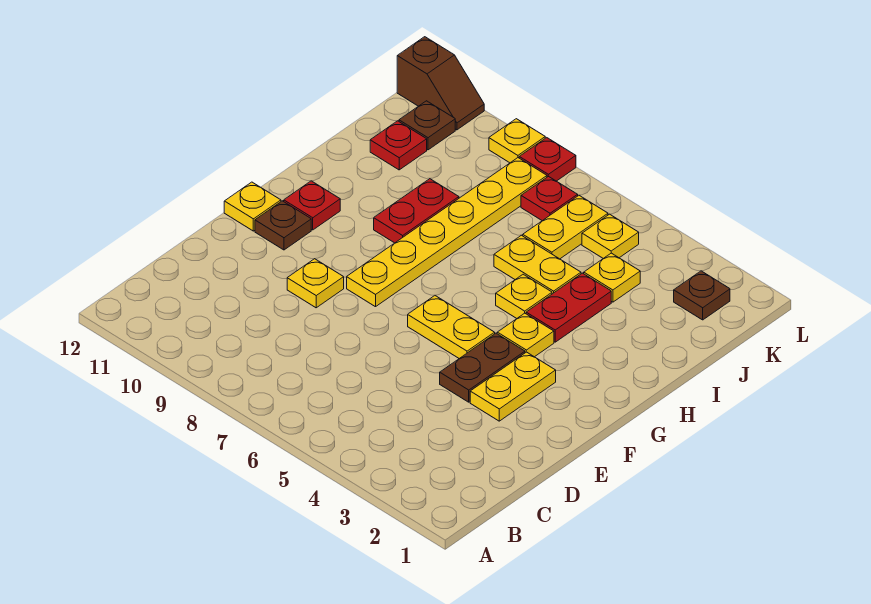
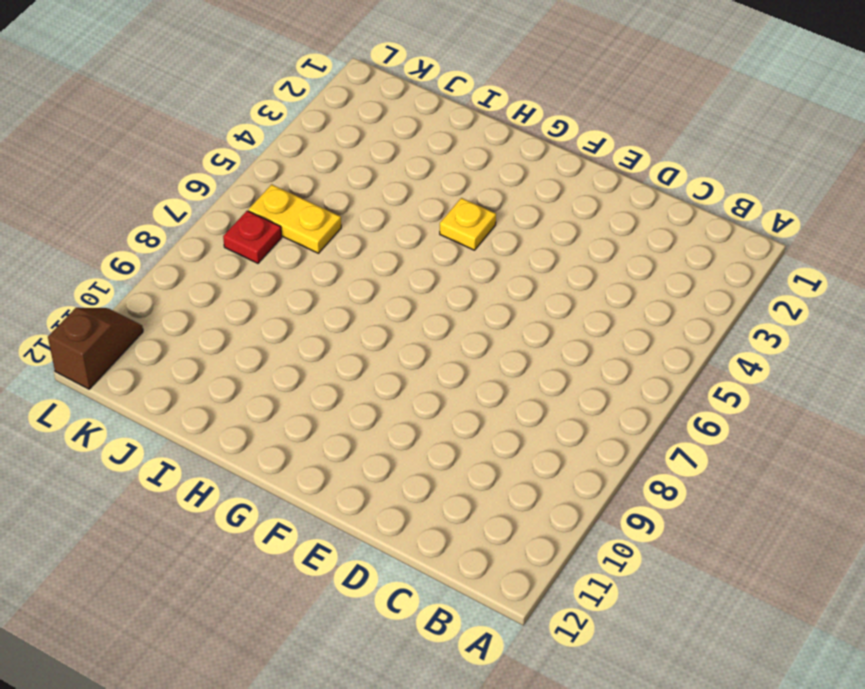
none -> yellow plate E3:F3 level 1
none -> brown plate E4:F4 level 1
none -> yellow plate E9 level 1

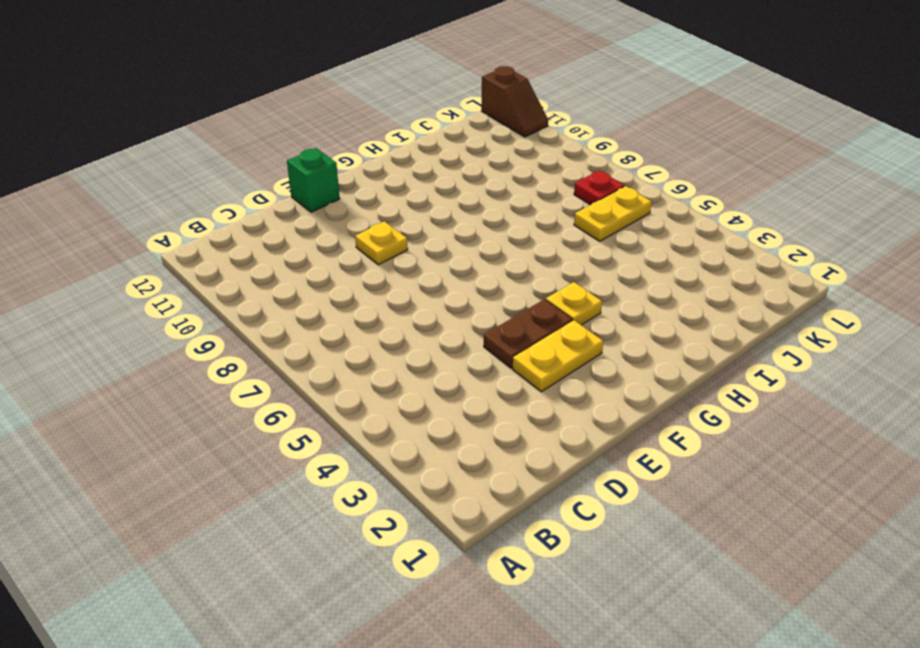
green brick E12 level 1 -> none
none -> yellow plate F5:F6 level 1
none -> yellow plate F8:K8 level 1
none -> brown plate F11 level 1

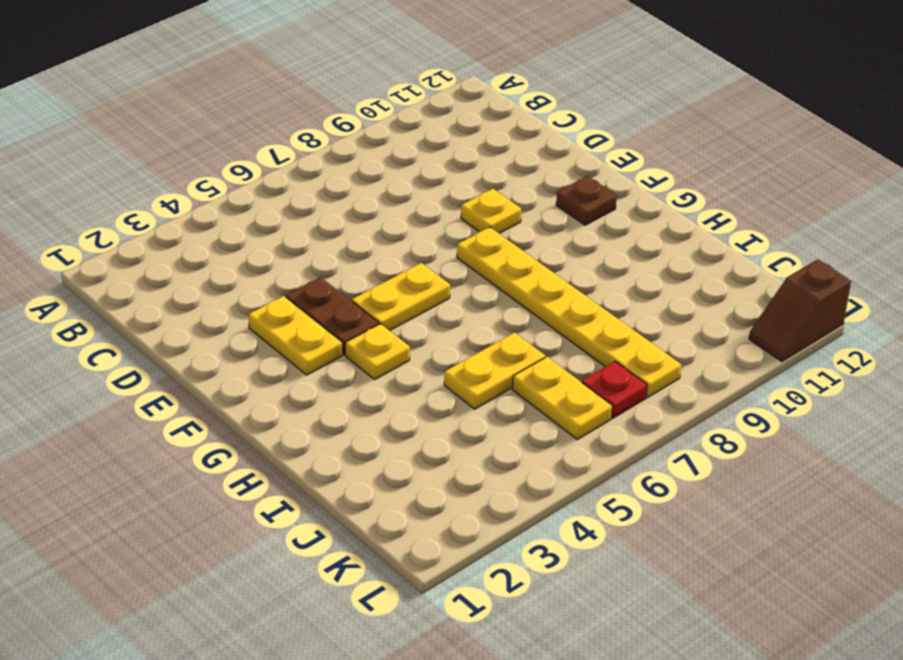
none -> yellow plate F12 level 1
none -> red plate G11 level 1
none -> red plate H4:I4 level 1

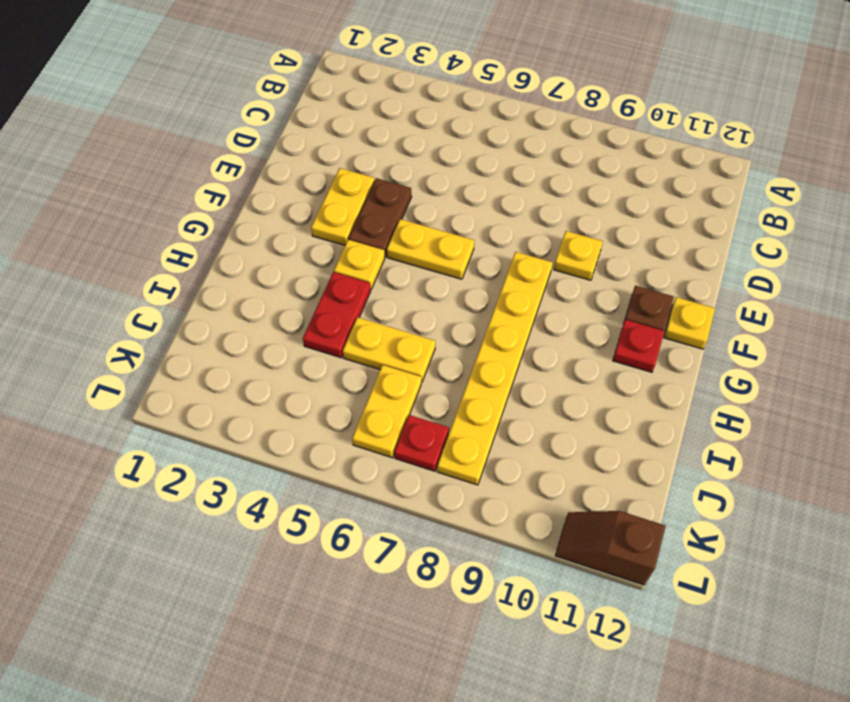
none -> yellow plate H5 level 1
none -> red plate H9:I9 level 1
none -> yellow plate J4 level 1

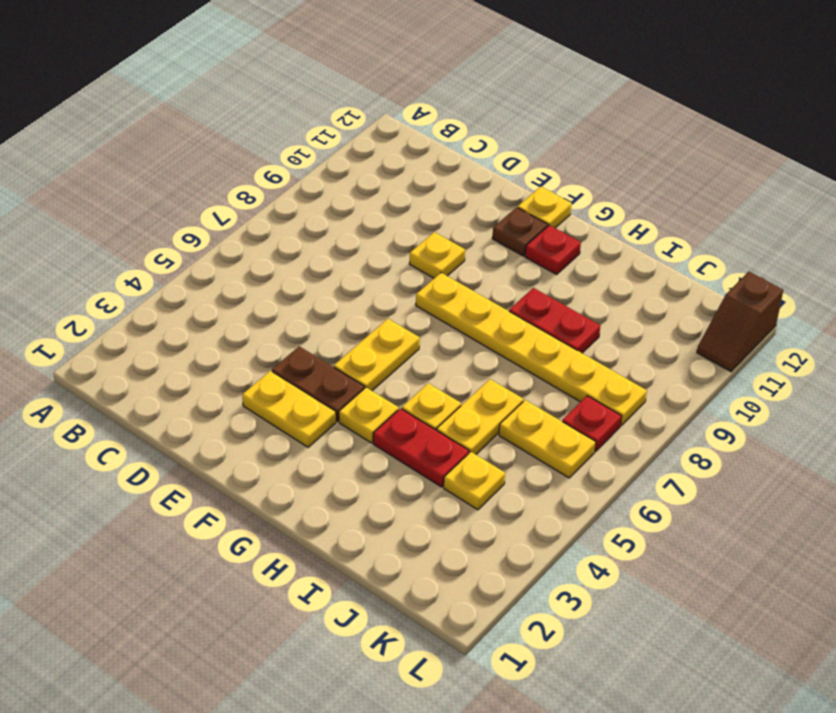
none -> red plate J11 level 1
none -> brown plate K2 level 1
none -> yellow plate K5 level 1

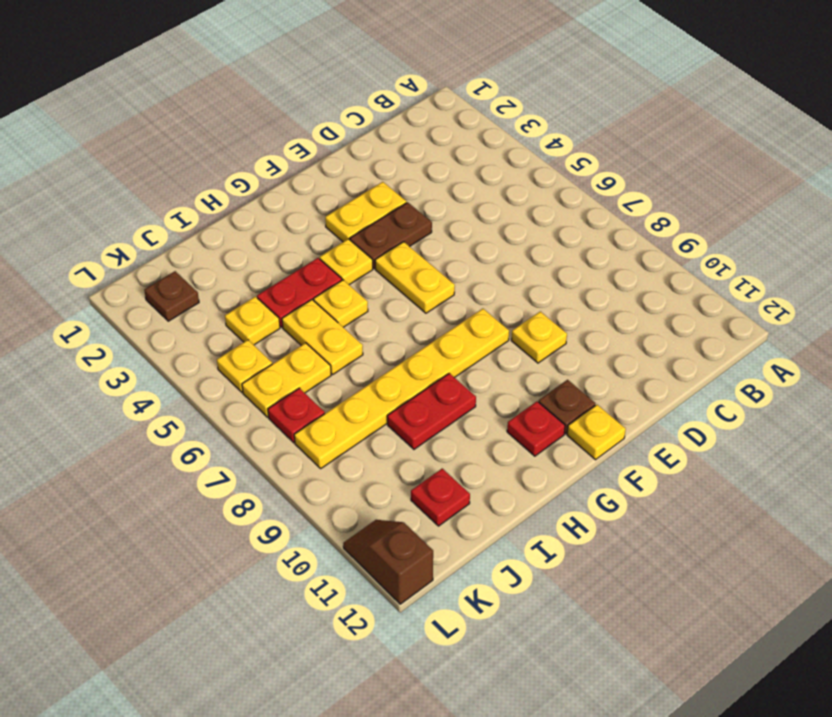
none -> brown plate K11 level 1
none -> red plate L8 level 1
none -> yellow plate L9 level 1

